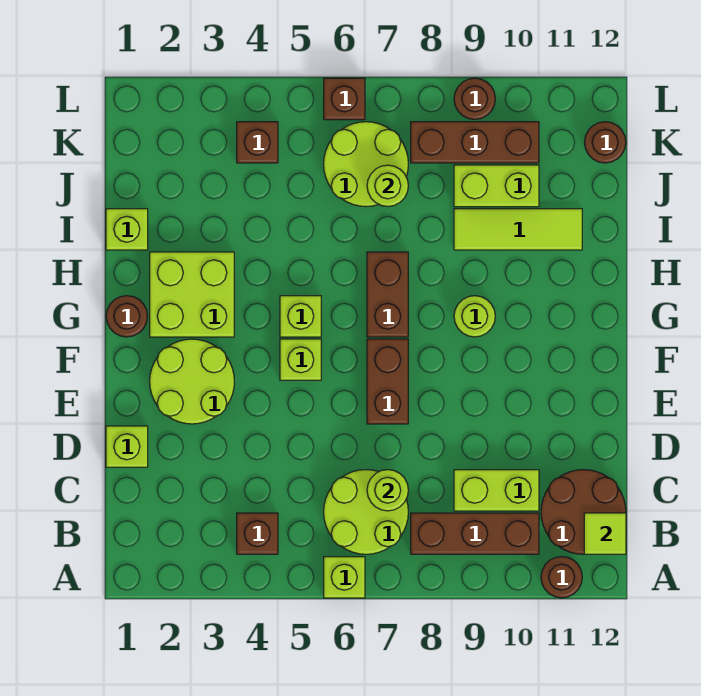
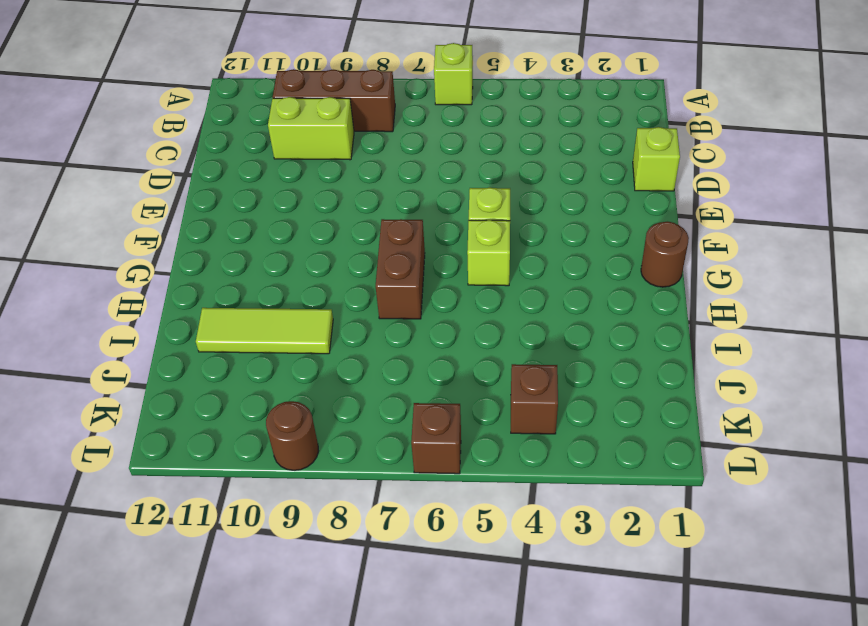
none -> brown round brick A11 level 1
none -> brown brick B4 level 1
none -> lime round brick B6:C7 level 1

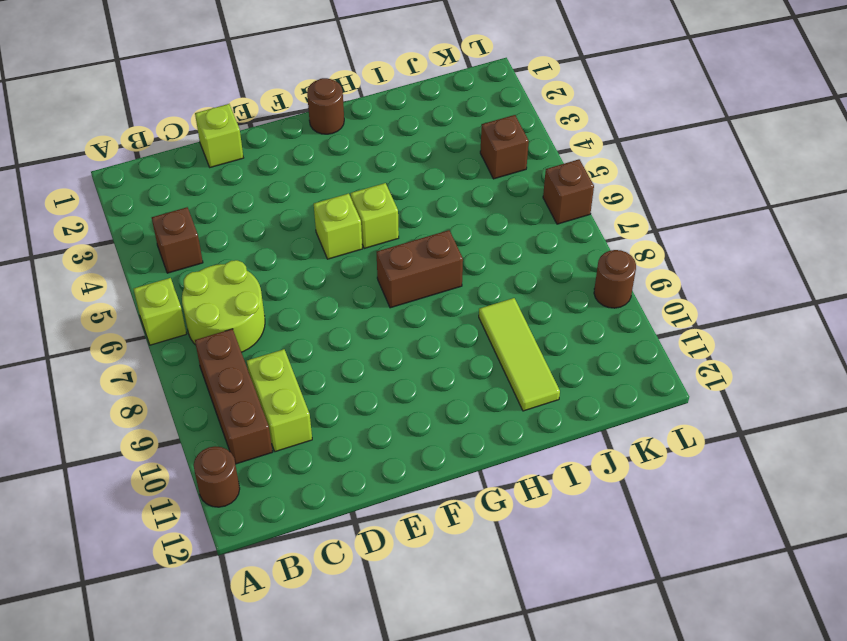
none -> brown round brick B11:C12 level 1
none -> lime round brick E2:F3 level 1
none -> brown brick E7:F7 level 1

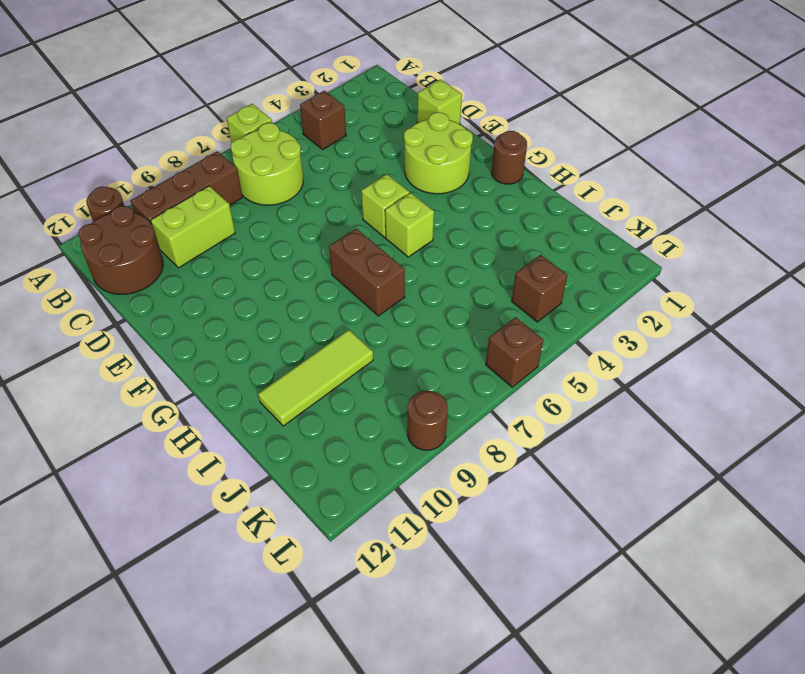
none -> brown brick E7:F7 level 1
none -> lime brick G2:H3 level 1
none -> lime round brick G9 level 1

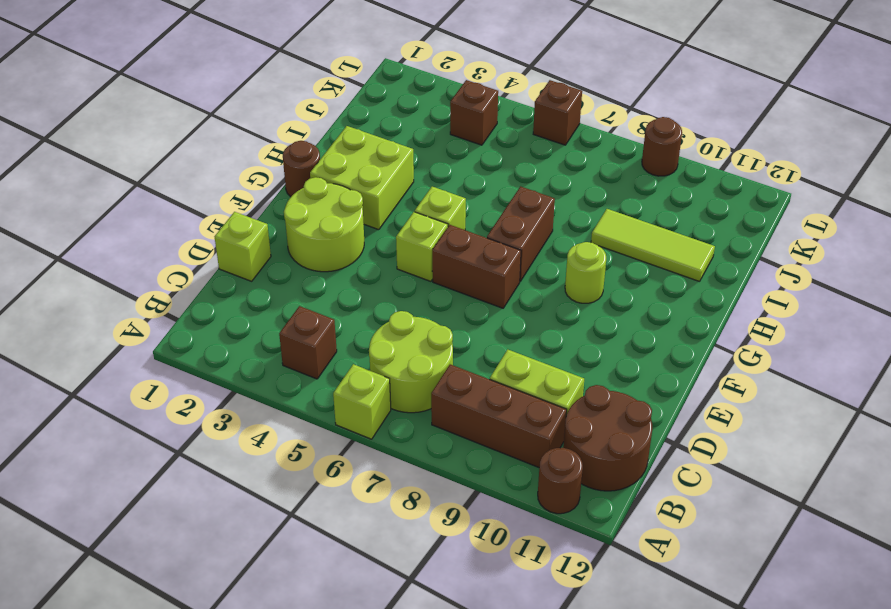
brown brick F6:F7 level 1 -> brown brick E7:F7 level 1
none -> lime brick I1 level 1
none -> lime round brick J6:K7 level 1
none -> lime brick J9:J10 level 1

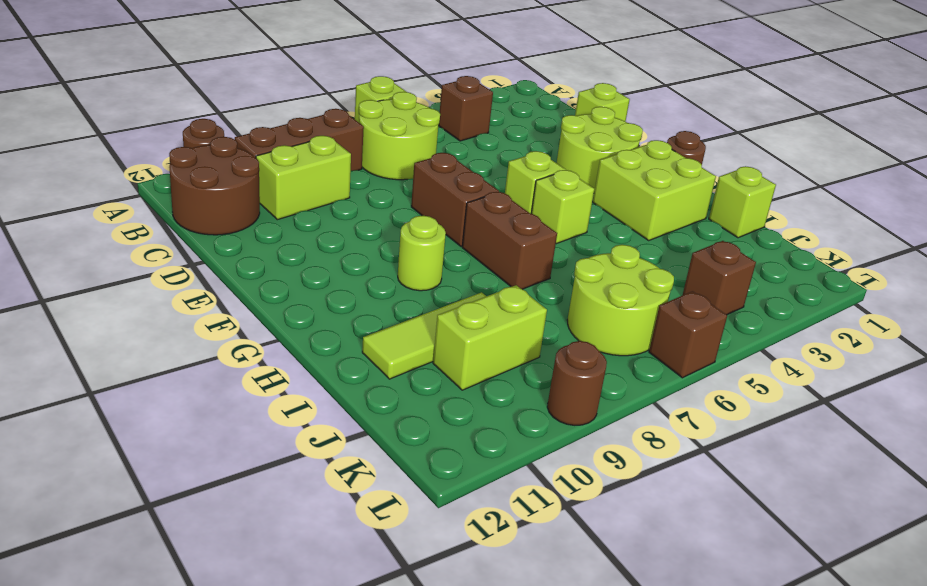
none -> brown brick K8:K10 level 1
none -> brown round brick K12 level 1
none -> lime tile B12 level 2

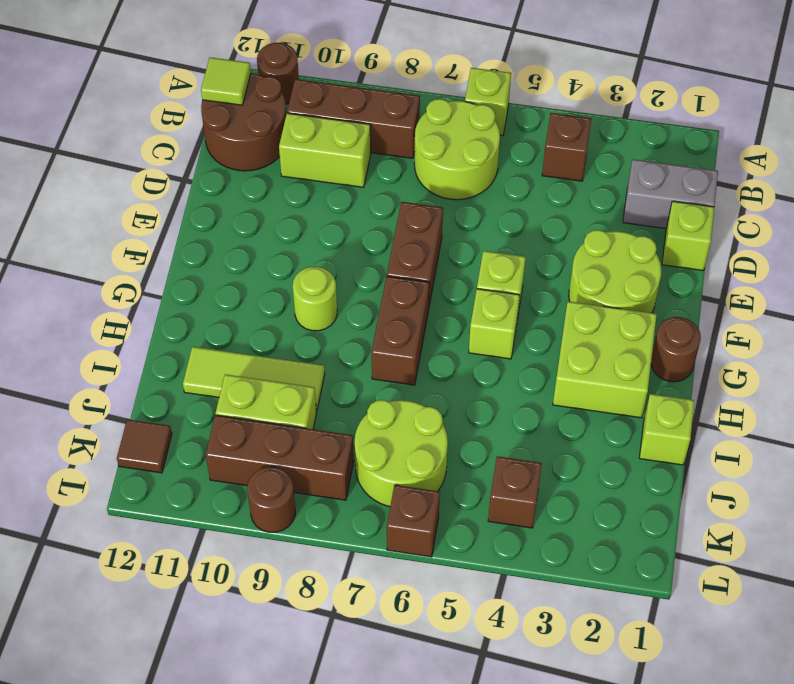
grey brick C1:C2 level 1 -> none
brown tile K12 level 1 -> brown round brick K12 level 1
none -> lime round brick C7 level 2
none -> lime round brick J7 level 2

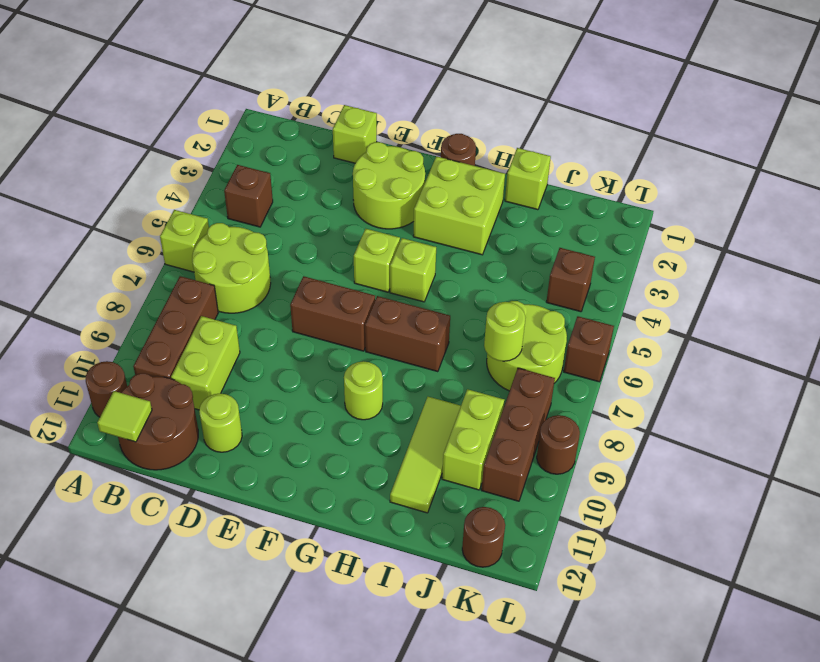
lime round brick D11 level 1 -> lime round brick C7 level 2

